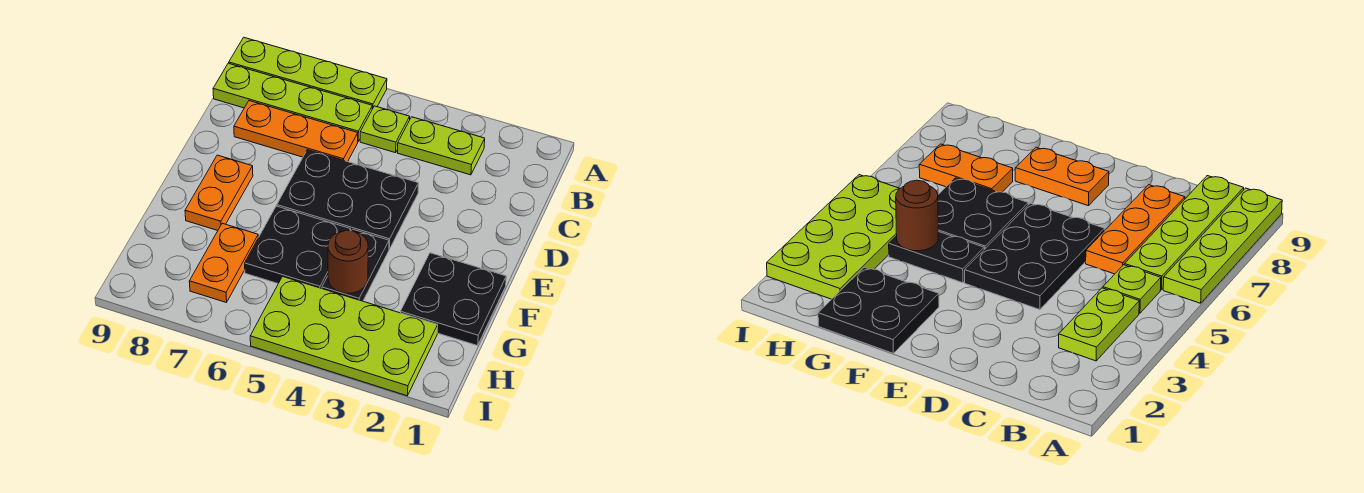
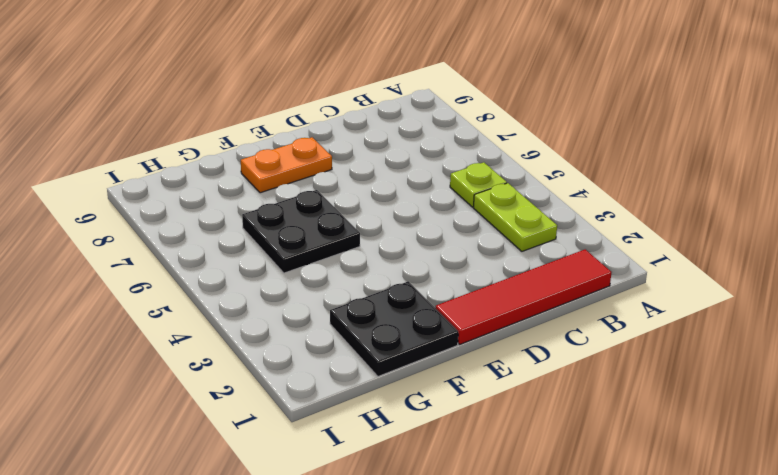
red tile B1:E1 level 1 -> none
none -> lime plate A6:A9 level 1
none -> lime plate B6:B9 level 1
none -> orange plate C6:C8 level 1

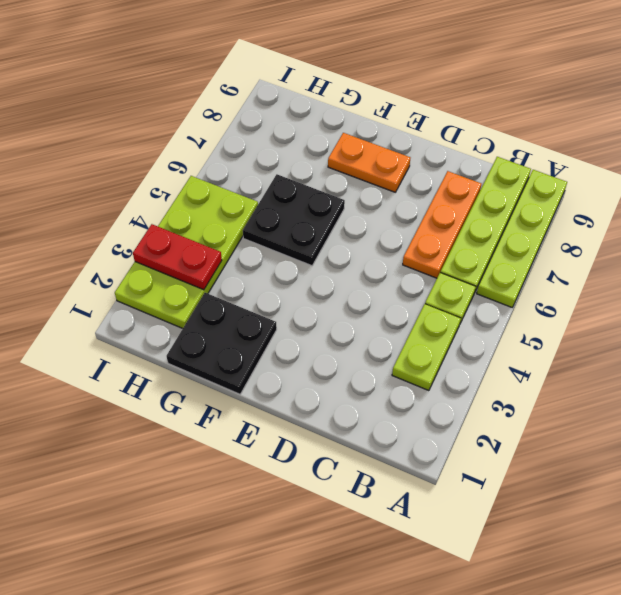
red plate H3:I3 level 2 -> none
none -> black plate D4:E6 level 1
none -> black plate F4:G4 level 1
none -> orange plate G7:H7 level 1

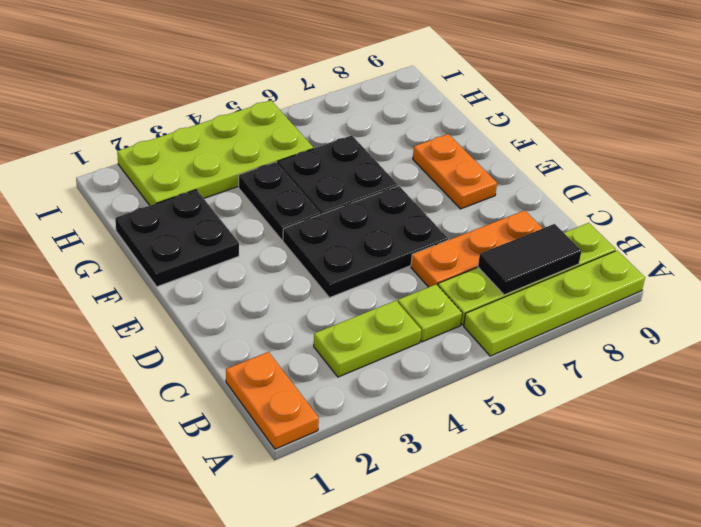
orange plate A1:B1 level 1 -> orange plate G7:H7 level 1
black tile B7:B8 level 2 -> none
none -> brown round brick G4 level 2

